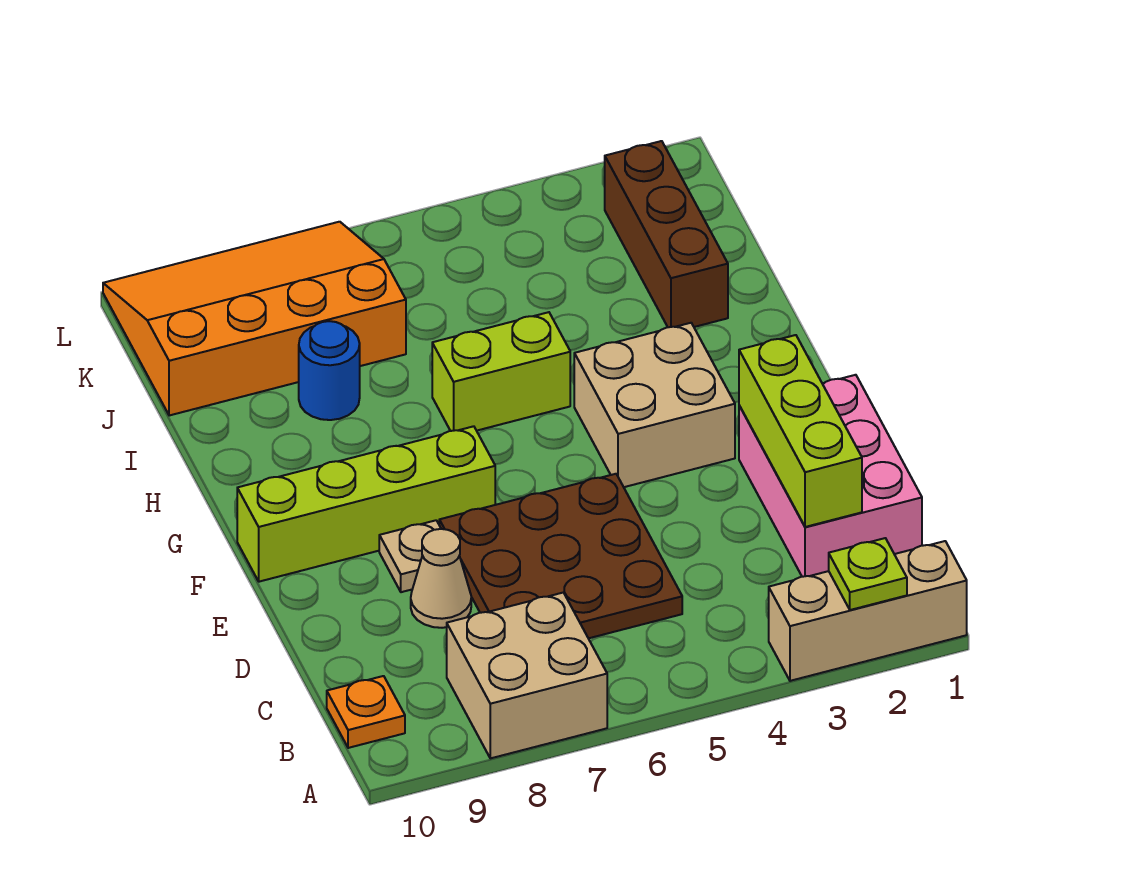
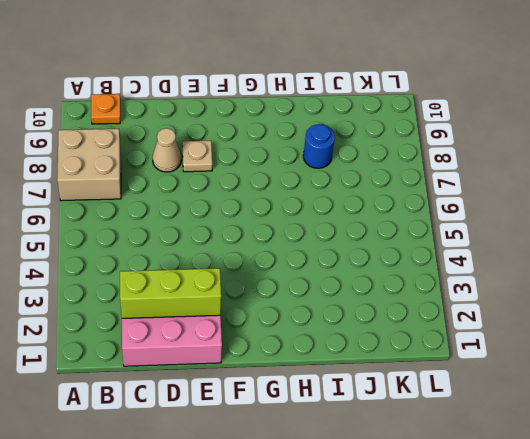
none -> tan brick A1:A3 level 1
none -> brown plate C5:E7 level 1
none -> tan brick F3:G4 level 1

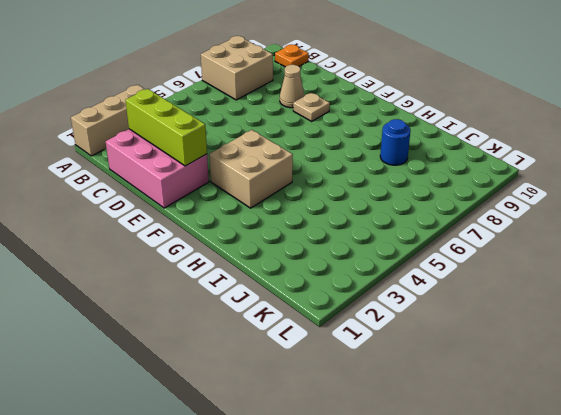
none -> brown plate C5:E7 level 1
none -> lime brick F7:F10 level 1
none -> lime brick H5:H6 level 1

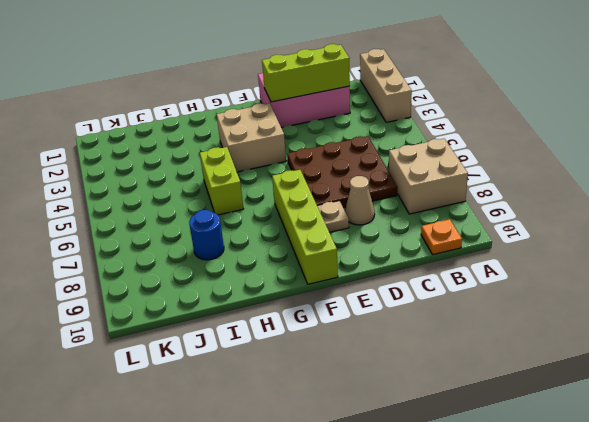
none -> brown brick I2:K2 level 1
none -> orange slope J7:L10 level 1 top J
none -> lime plate A2 level 2

